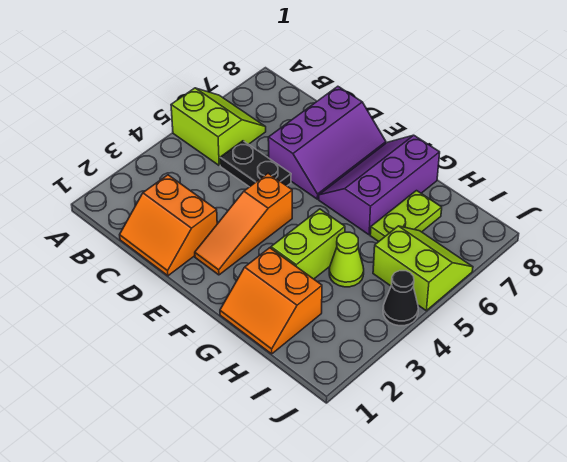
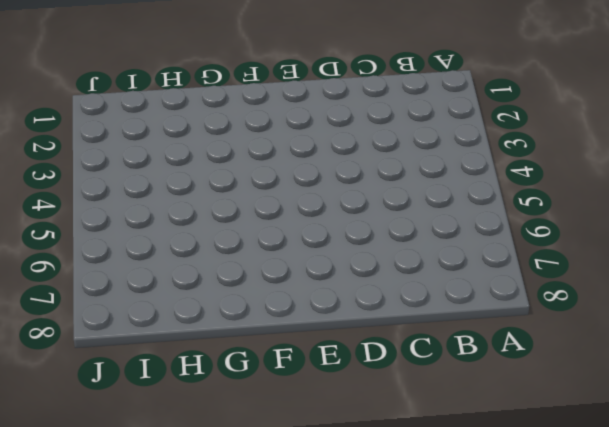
none -> lime slope A5:B6 level 1 top 5
none -> orange slope C1:D2 level 1 top 2
none -> black plate C5:D5 level 1

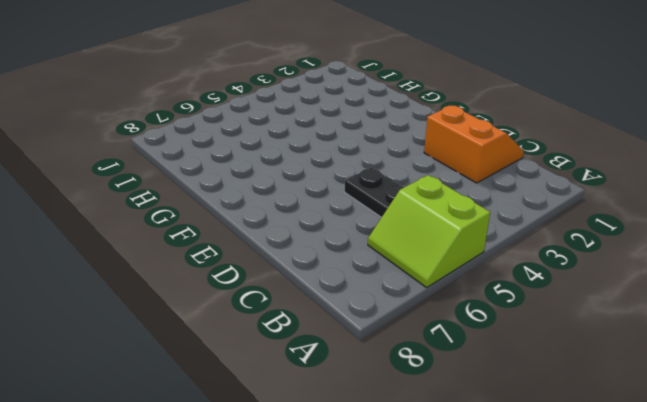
none -> purple slope D6:E8 level 1 top D
none -> orange slope E2:E4 level 1 top 4
none -> purple slope F6:G8 level 1 top G

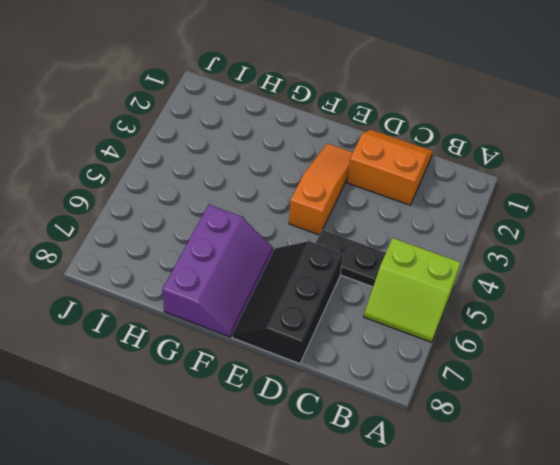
black slope D6:E8 level 1 top D -> purple slope D6:E8 level 1 top D
none -> orange slope G1:H2 level 1 top 2
none -> lime brick G3:G4 level 1
none -> lime cone H4 level 1

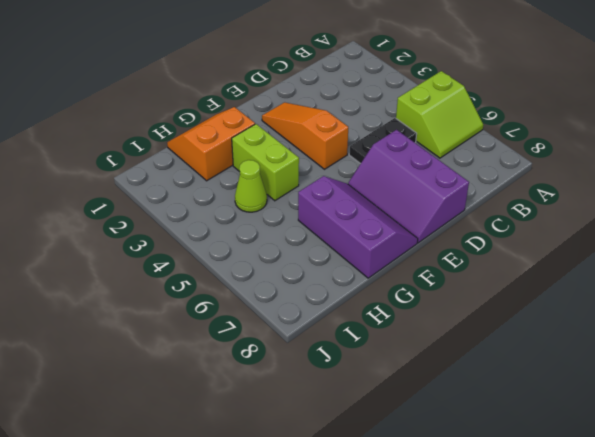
none -> orange slope C1:D2 level 1 top 2
none -> lime plate H6:H7 level 1
none -> lime slope I5:J6 level 1 top 5

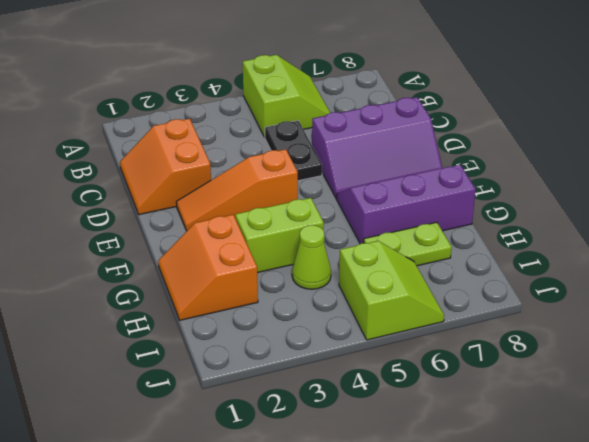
none -> black cone J4 level 1

